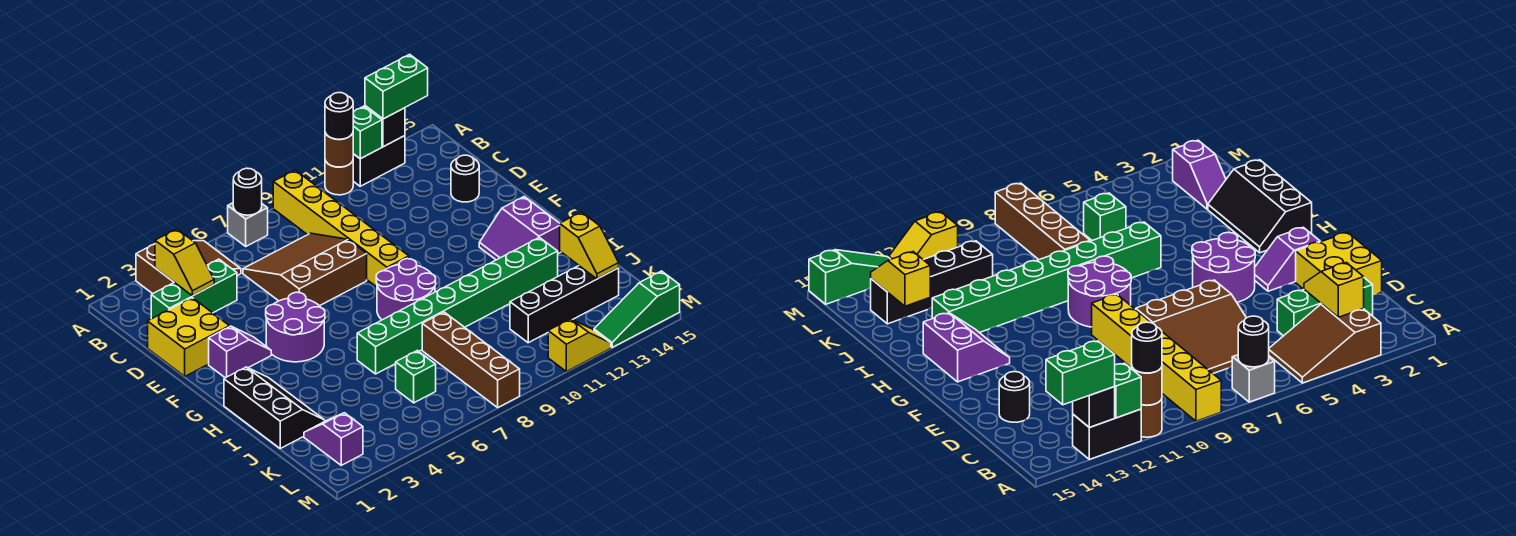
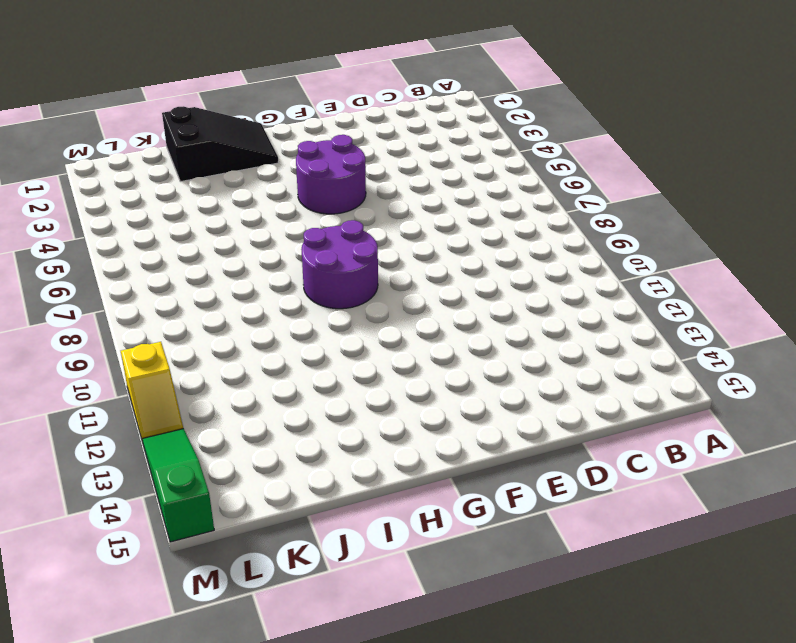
black slope H1:J2 level 1 top J -> black slope H1:J2 level 1 top 1
none -> brown slope A3:B5 level 1 top 3
none -> grey brick A7 level 1
none -> yellow brick A9:F9 level 1

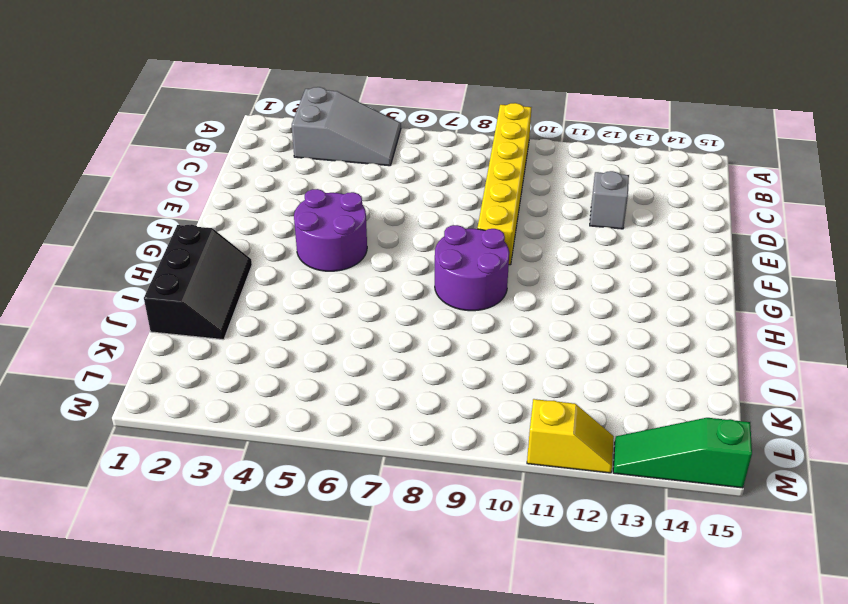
grey slope A3:B5 level 1 top 3 -> brown slope A3:B5 level 1 top 3
grey brick D12 level 1 -> grey brick A7 level 1
none -> brown round brick A11 level 1
none -> black brick A12:A13 level 1
none -> green brick C2:C4 level 1

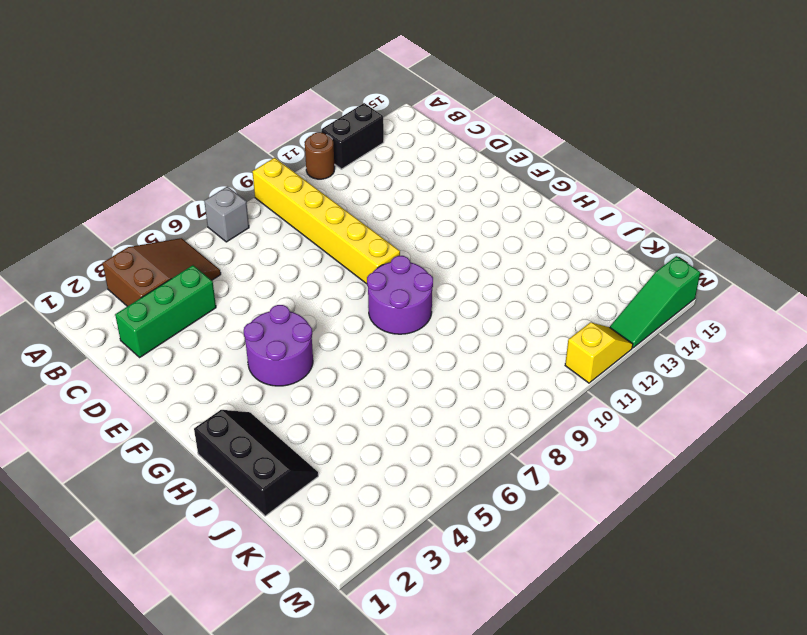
none -> brown slope C6:E8 level 1 top E
none -> yellow brick D1:E2 level 1
none -> black round brick D14 level 1

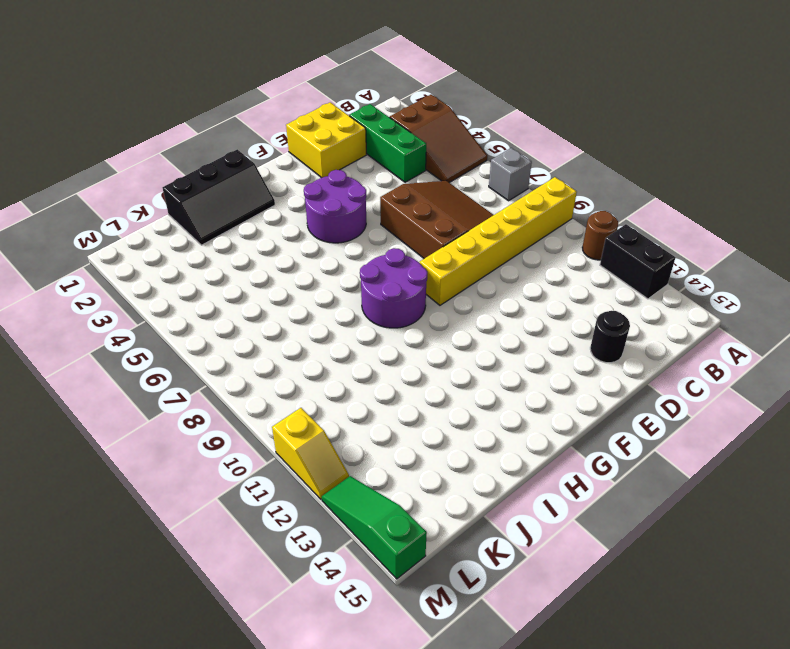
none -> purple slope F2:F3 level 1 top 2
none -> purple slope G13:H14 level 1 top 14
none -> green brick I6:I13 level 1

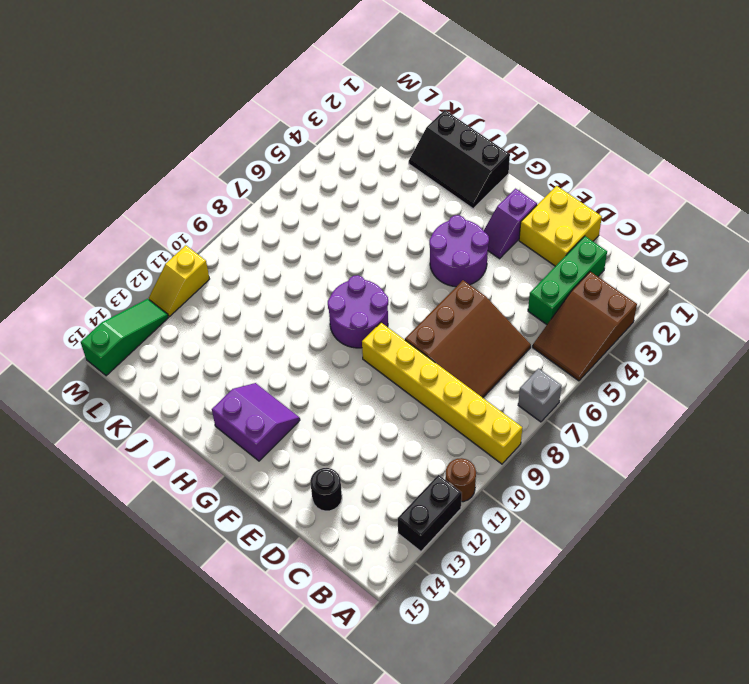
none -> green brick I6:I13 level 1
none -> brown brick J8:M8 level 1
none -> purple slope K2:L2 level 1 top L

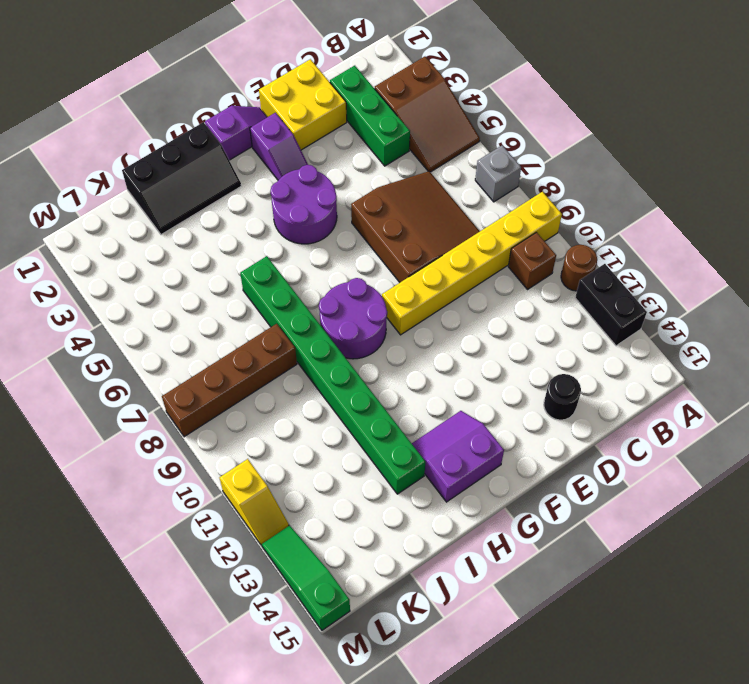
brown brick B10 level 1 -> none
purple slope F1:G1 level 1 top G -> purple slope K2:L2 level 1 top L
none -> green brick K6 level 1
none -> black brick K11:K14 level 1
none -> black round brick A7 level 2

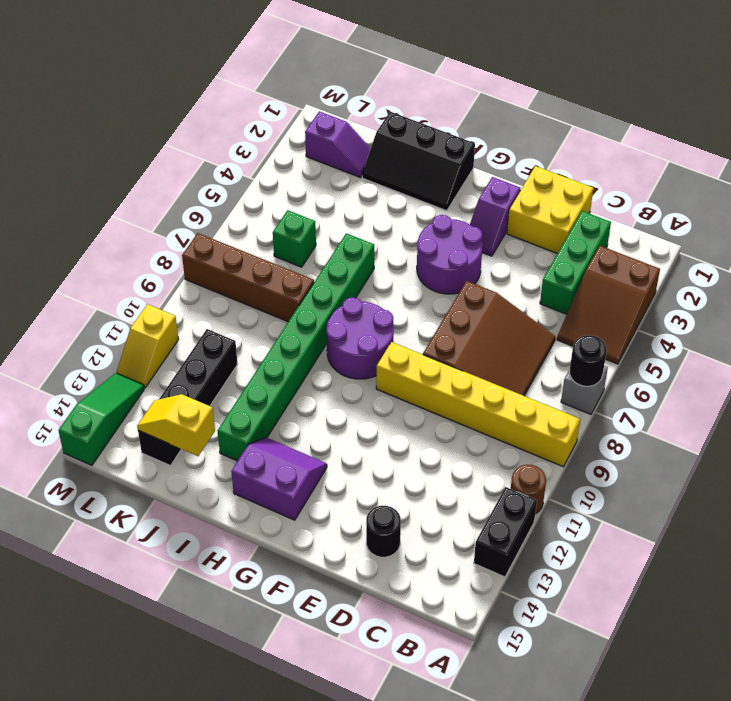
none -> brown round brick A11 level 2
none -> green brick A12 level 2
none -> black brick A13 level 2

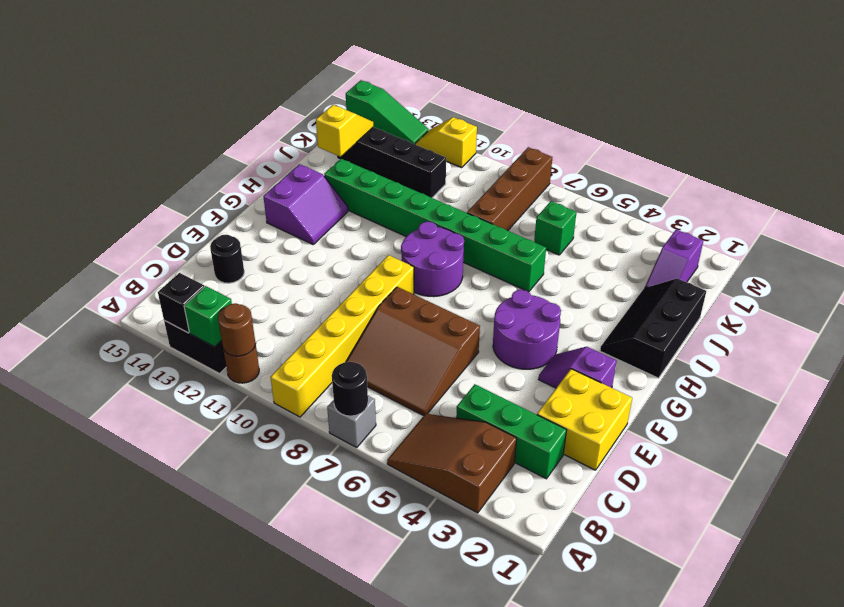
none -> yellow slope B3:C3 level 2 top B
none -> black round brick A11 level 3
none -> green brick A13:A14 level 3

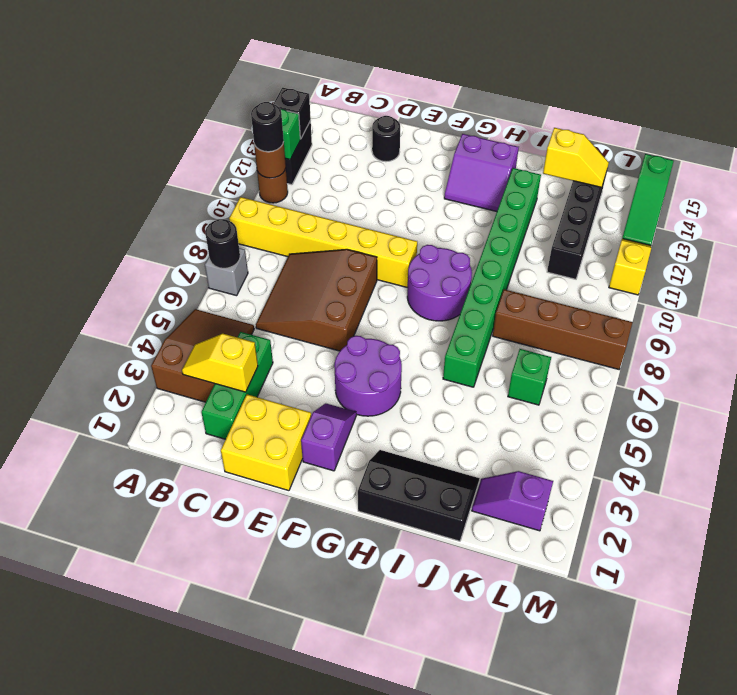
yellow slope B3:C3 level 2 top C -> yellow slope B3:C3 level 2 top B
none -> green brick A13:A14 level 3

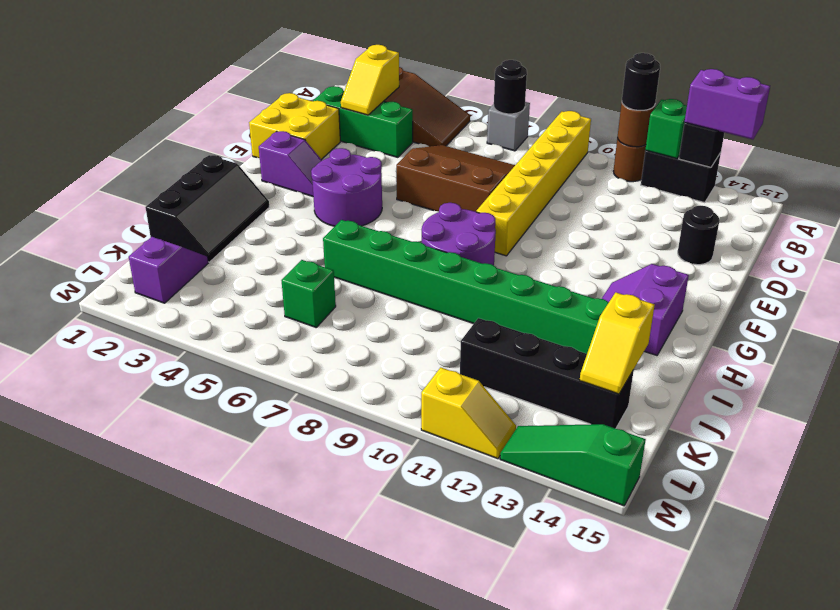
purple brick A13:A14 level 3 -> green brick A13:A14 level 3
none -> brown brick J8:M8 level 1

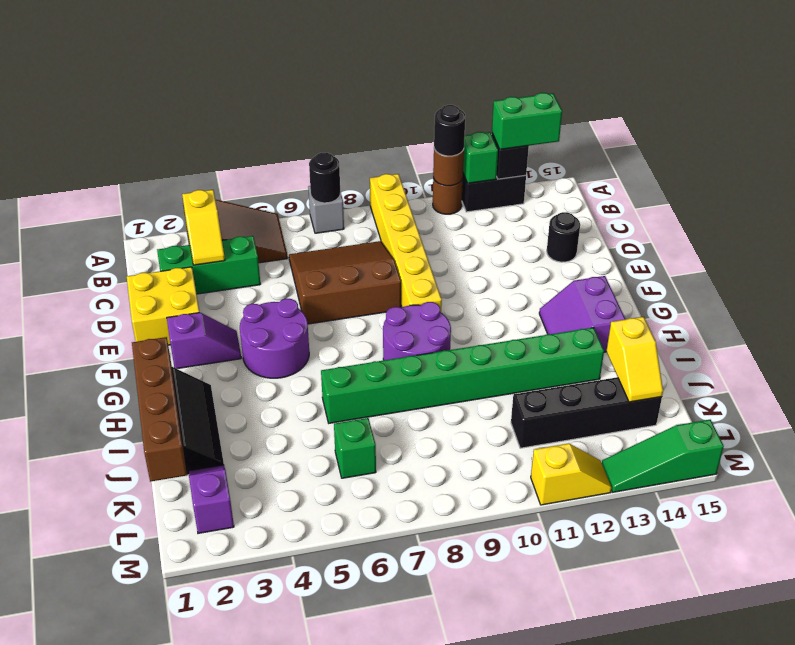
brown brick H1:K1 level 2 -> brown brick J8:M8 level 1

